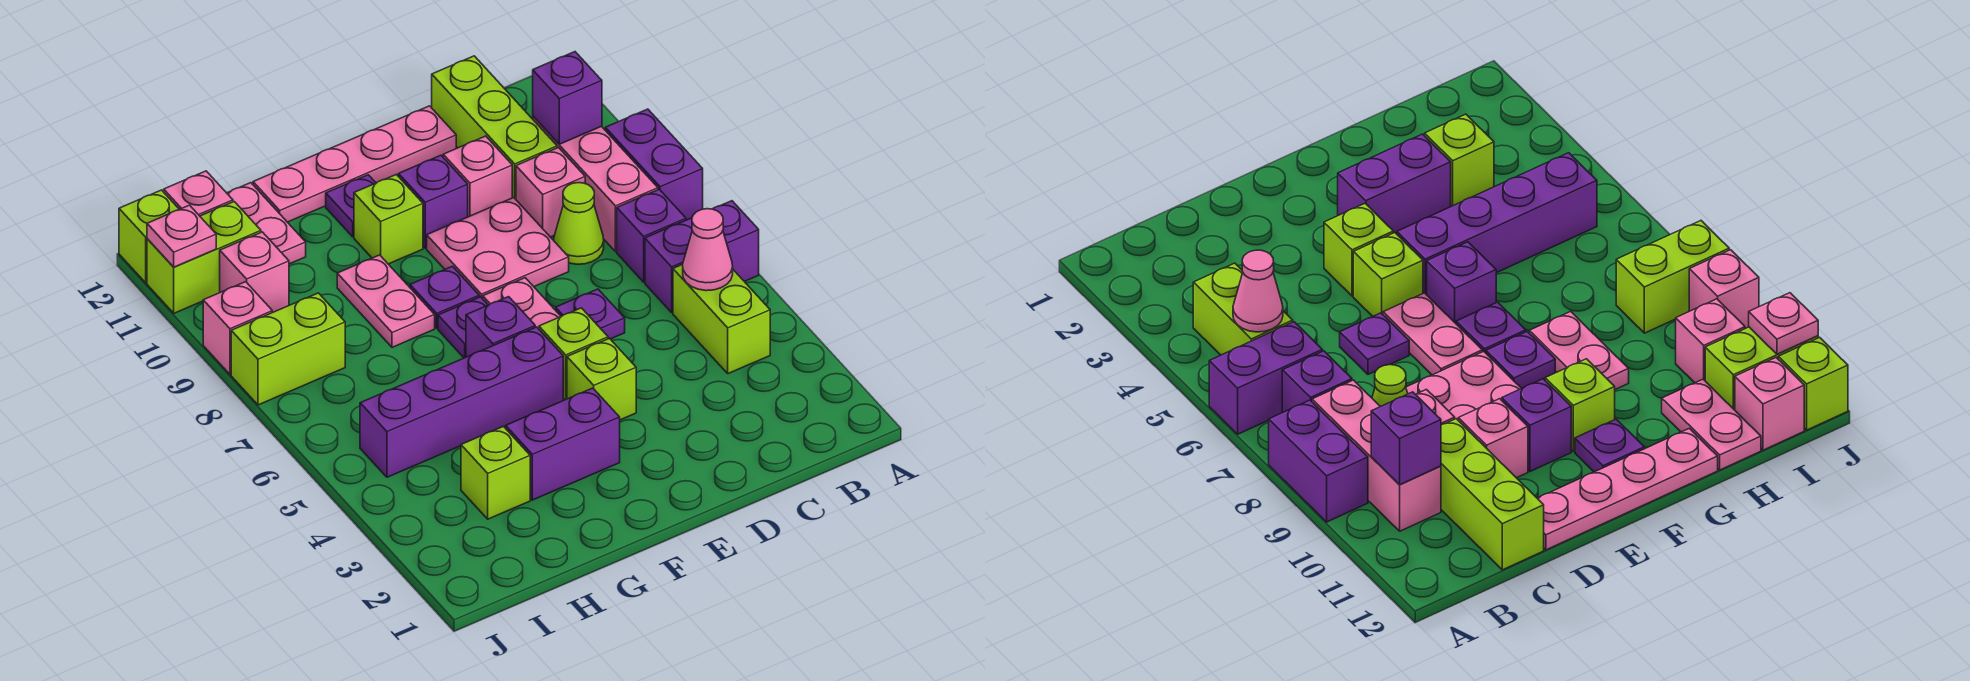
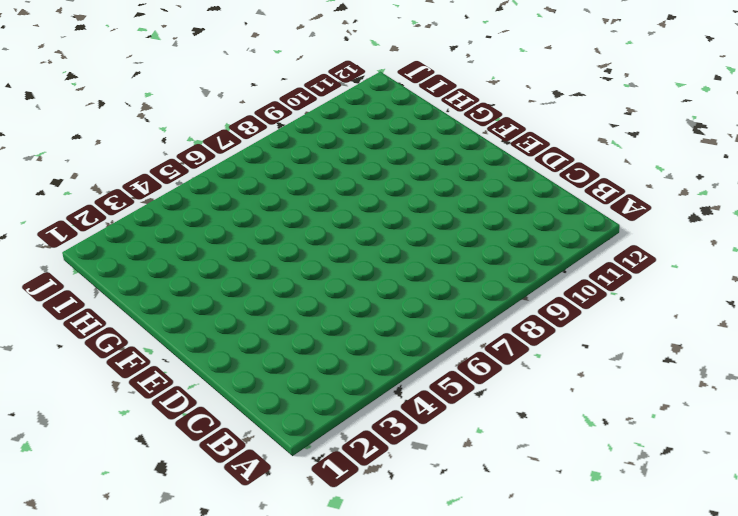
none -> purple brick A6:B6 level 1
none -> purple brick A8:A9 level 1
none -> lime brick B4:B5 level 1
none -> purple brick B7 level 1

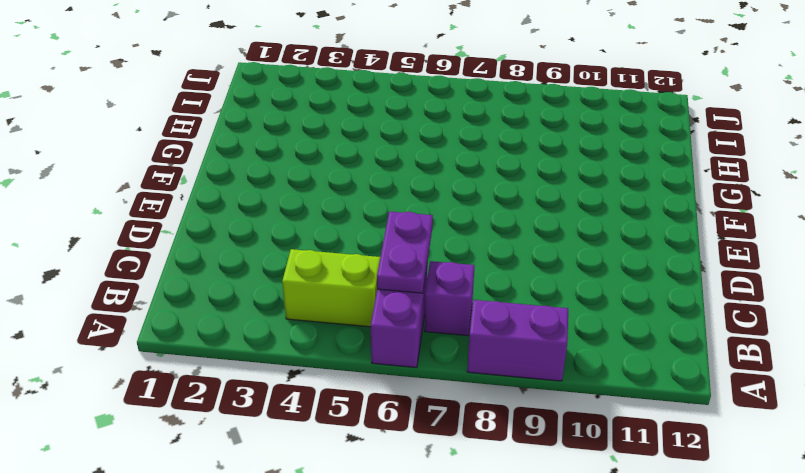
purple plate B6:C6 level 2 -> none
none -> pink brick B8:B10 level 1
none -> lime cone C8 level 1
none -> pink brick C9 level 1
none -> lime brick C10:C12 level 1

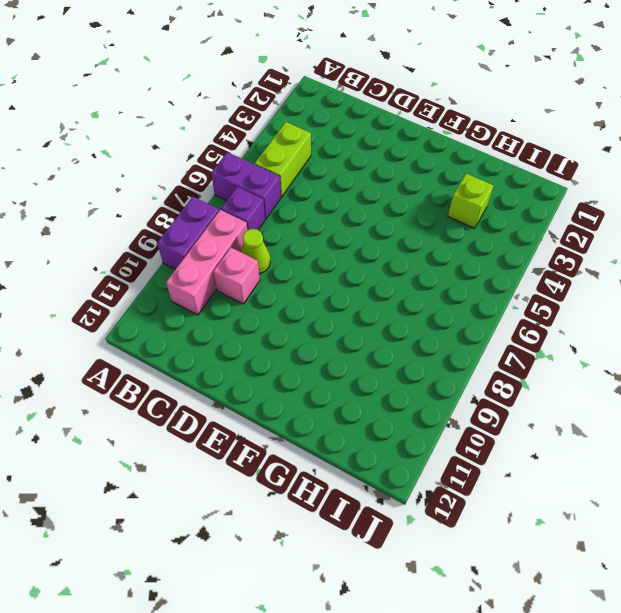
none -> lime brick C10:C12 level 1
none -> purple plate D6 level 1
none -> pink plate D8:E9 level 1
none -> pink brick D10 level 1

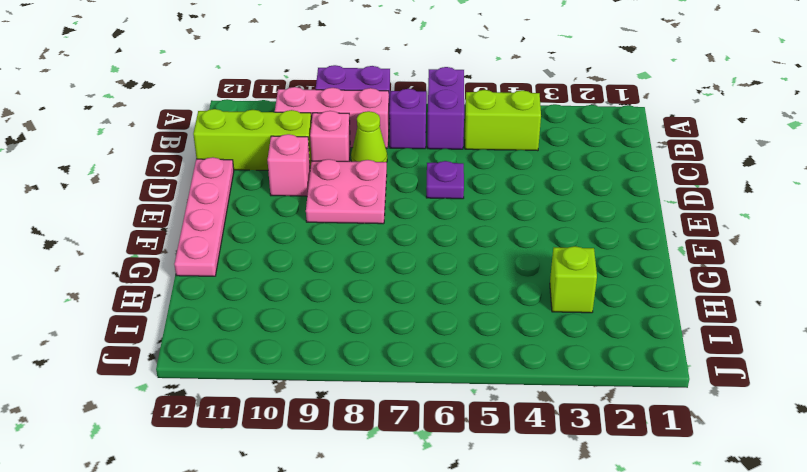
none -> lime brick E4 level 1
none -> lime brick E5 level 1
none -> pink plate E6:E7 level 1
none -> purple brick E10 level 1

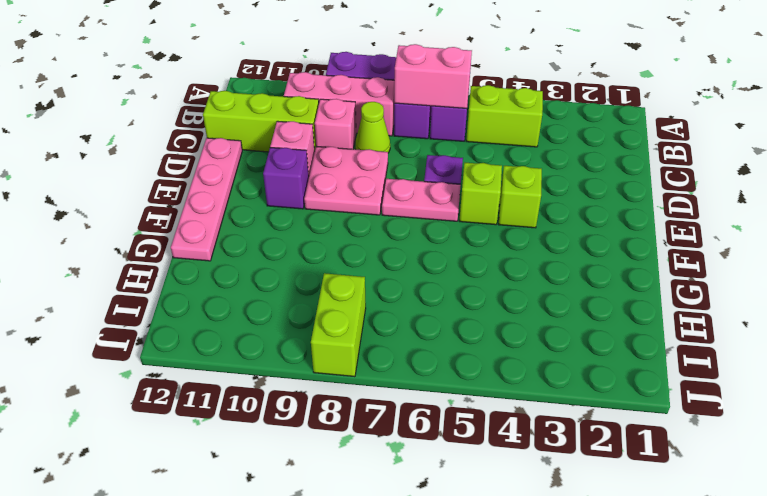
pink brick B6:B7 level 2 -> none
none -> purple brick F3:G3 level 1
none -> purple brick F5:I5 level 1
none -> purple brick F6 level 1
none -> purple plate F7 level 1

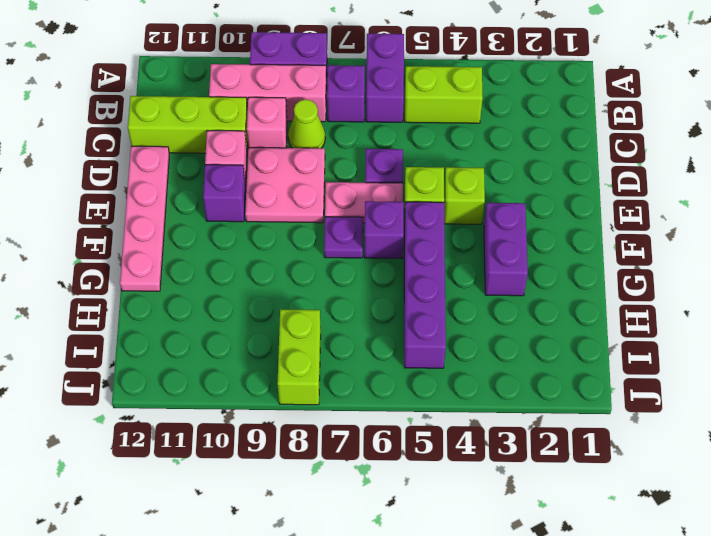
none -> purple plate F8 level 1
none -> lime brick F10 level 1
none -> purple plate F11 level 1
none -> pink plate G8:G9 level 1

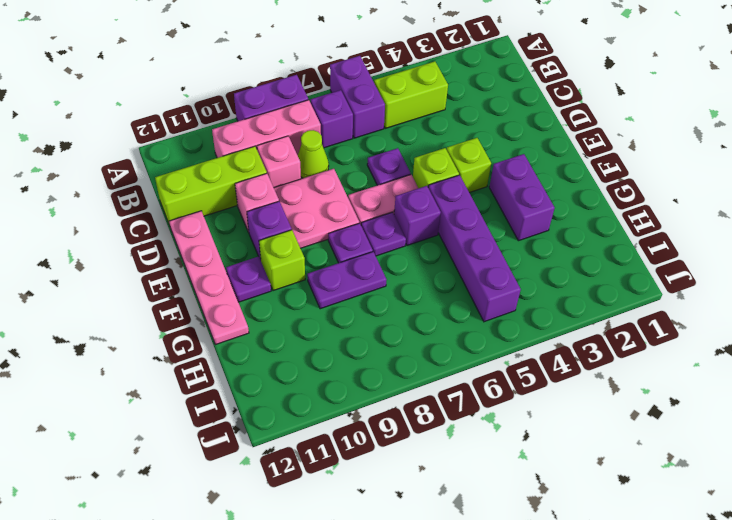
purple plate G8:G9 level 1 -> pink plate G8:G9 level 1
none -> lime brick H3 level 1
none -> pink plate H11:H12 level 1
none -> lime brick I8:J8 level 1
none -> pink brick I10 level 1

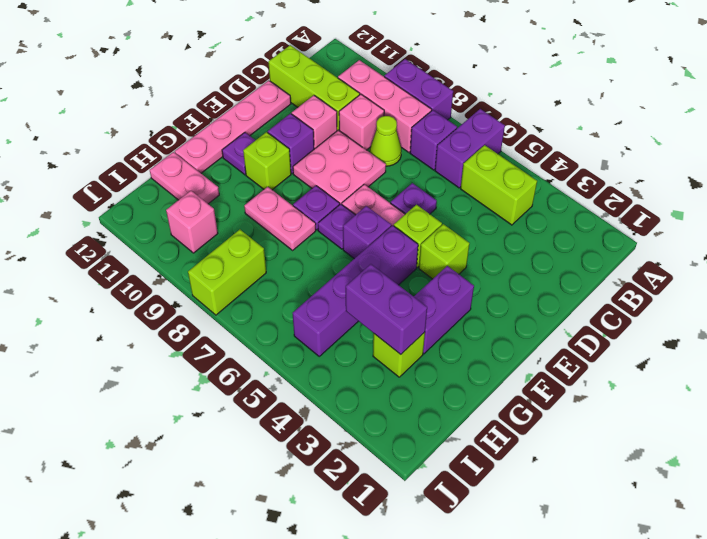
purple brick H3:H4 level 2 -> none
none -> lime brick I11:J11 level 1
none -> pink brick I12 level 1
none -> pink brick J9 level 1
none -> lime brick J12 level 1

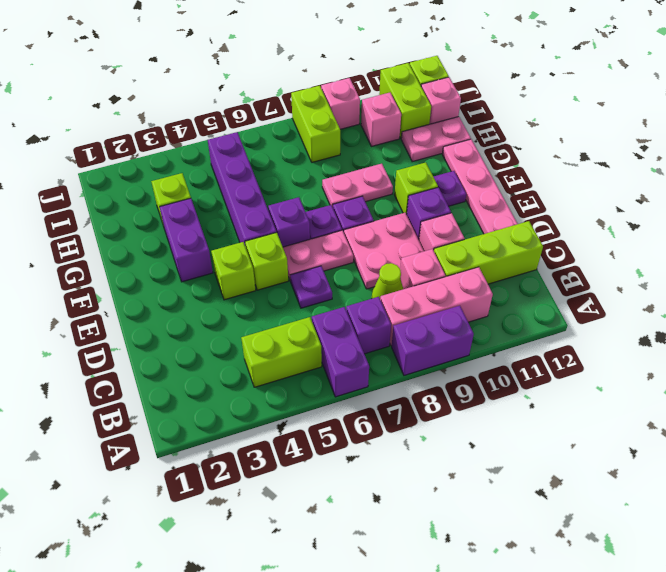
none -> pink cone B5 level 2
none -> purple brick B10 level 2
none -> pink plate J11 level 2

